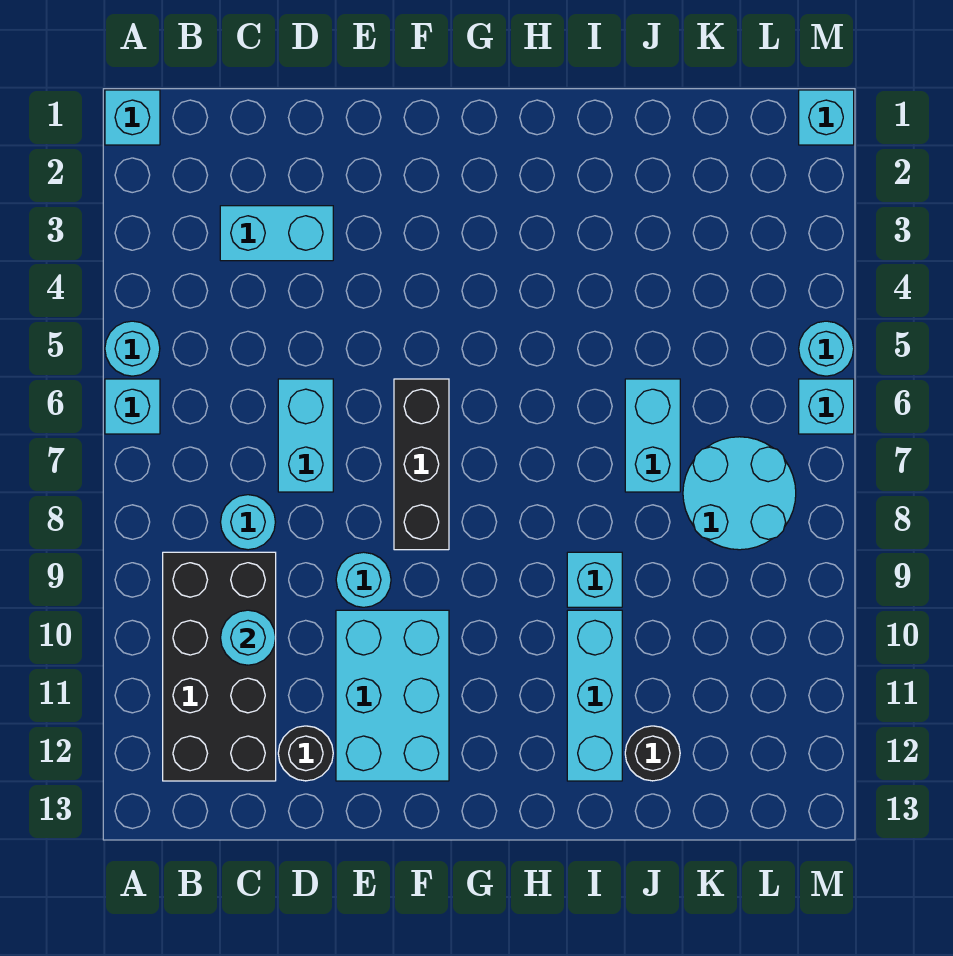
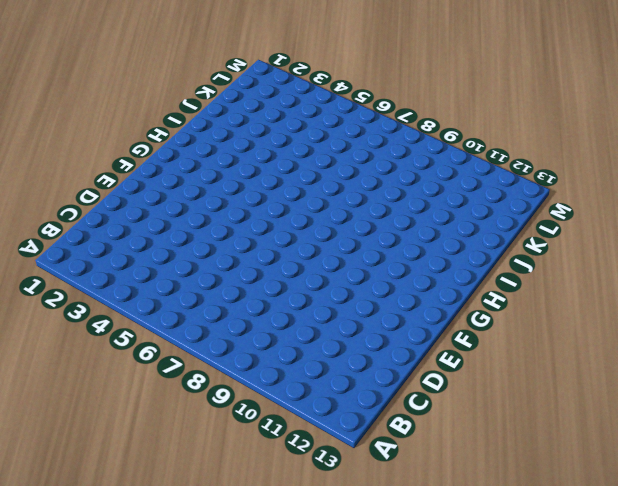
none -> cyan brick A1 level 1
none -> cyan round brick A5 level 1
none -> cyan brick A6 level 1

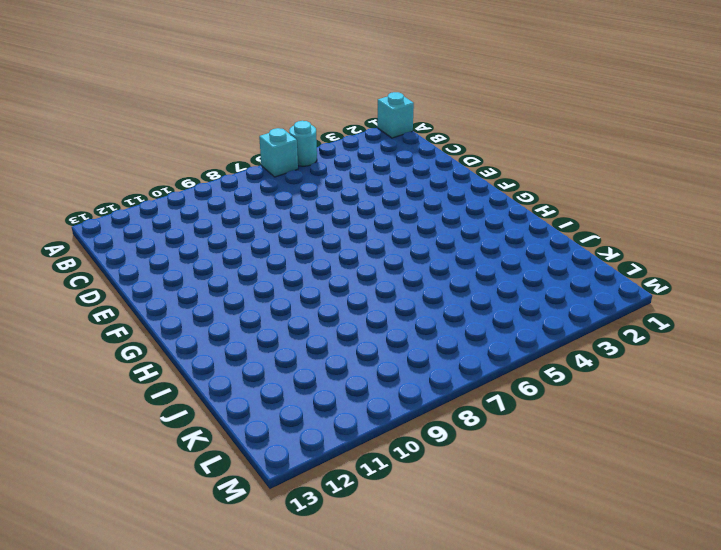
none -> black brick B9:C12 level 1
none -> cyan brick C3:D3 level 1
none -> cyan round brick C8 level 1

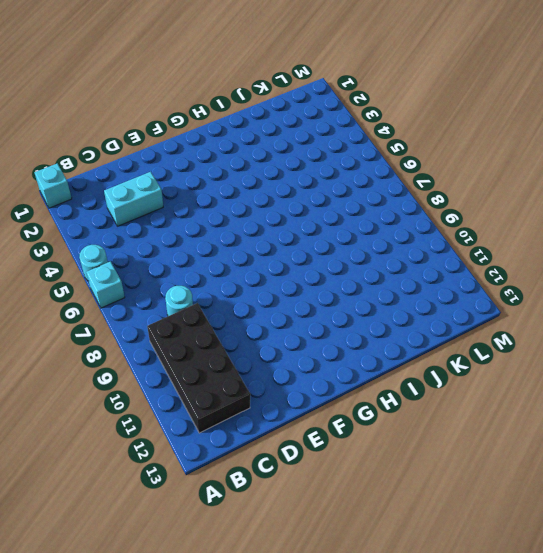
none -> cyan brick D6:D7 level 1
none -> black round brick D12 level 1
none -> cyan round brick E9 level 1

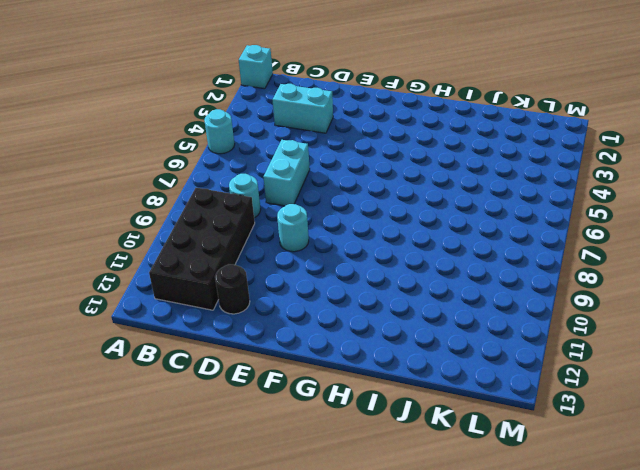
none -> cyan brick A6 level 1
none -> cyan brick E10:F12 level 1
none -> black brick F6:F8 level 1

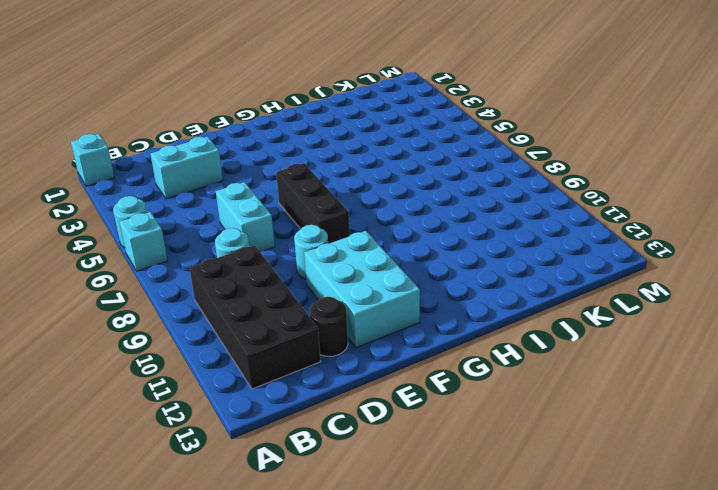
none -> cyan brick I9 level 1
none -> cyan brick I10:I12 level 1
none -> cyan brick J6:J7 level 1

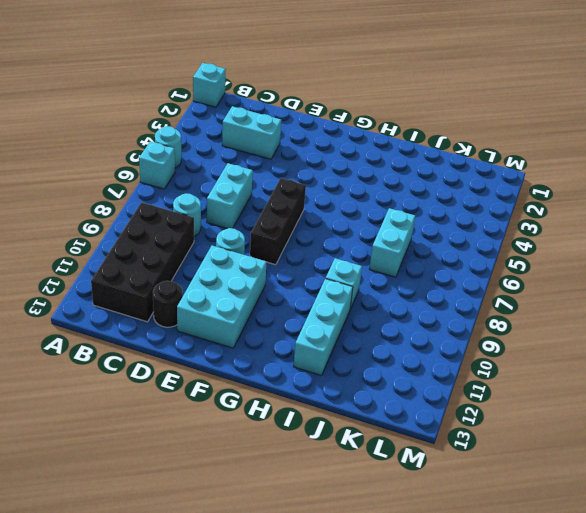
none -> black round brick J12 level 1
none -> cyan round brick K7:L8 level 1
none -> cyan brick M1 level 1

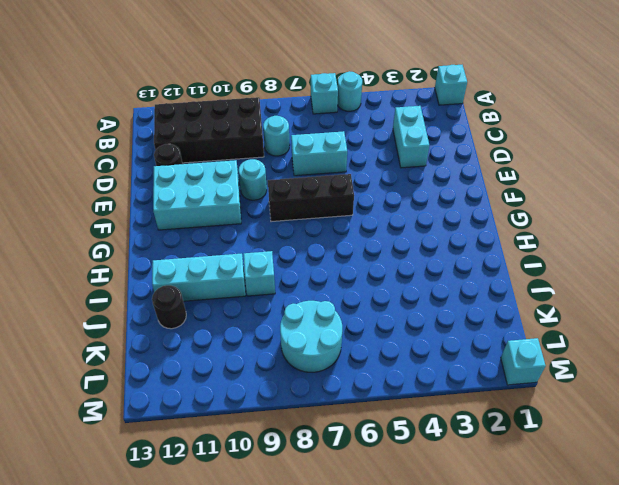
none -> cyan brick J6:J7 level 1
none -> cyan round brick M5 level 1
none -> cyan brick M6 level 1

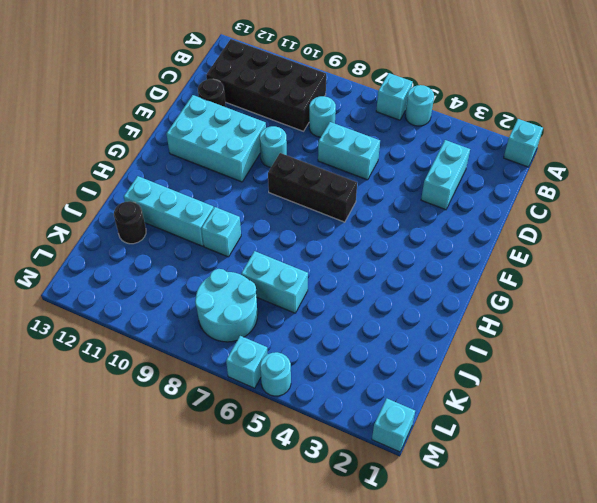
none -> cyan round brick C10 level 2

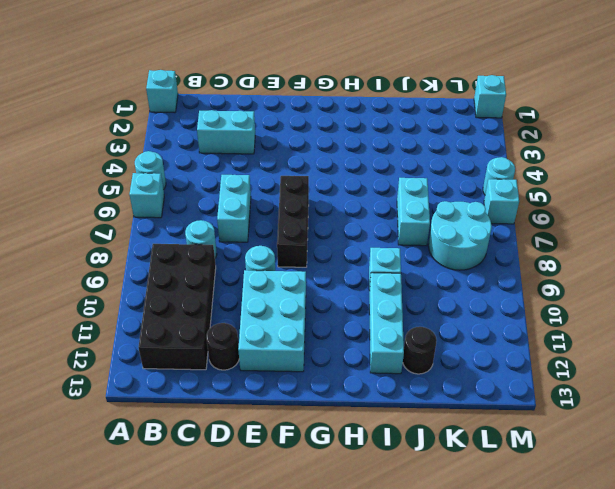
none -> cyan round brick C10 level 2

